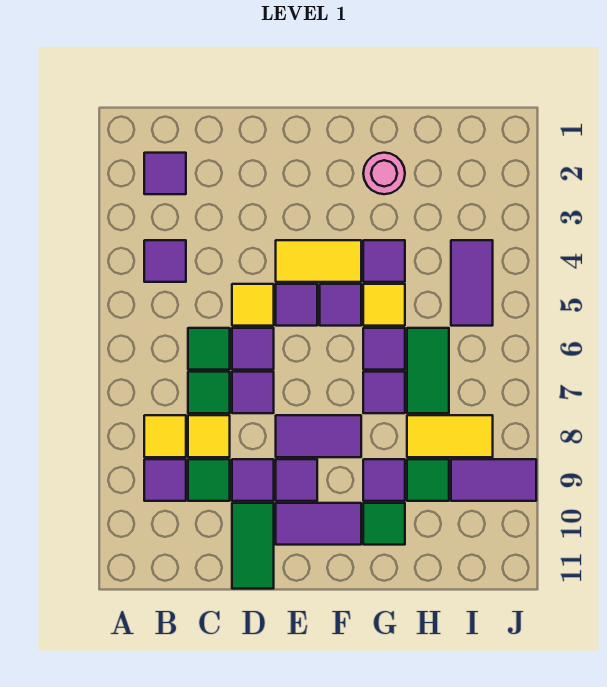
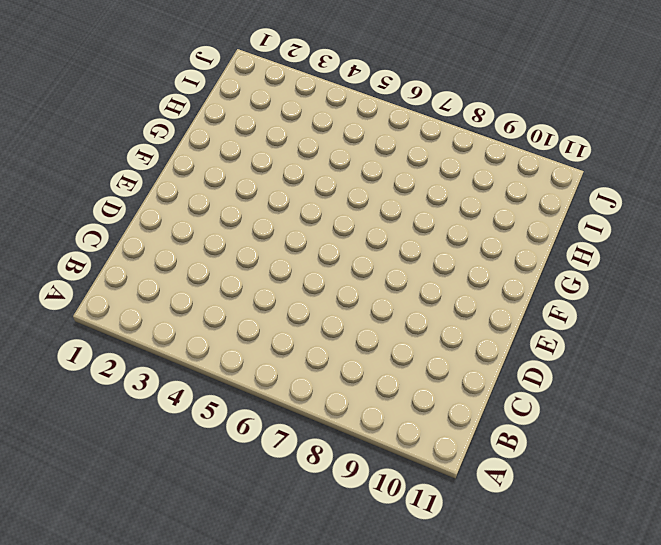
none -> purple tile B2 level 1
none -> purple tile B4 level 1
none -> yellow tile B8 level 1
none -> purple tile B9 level 1

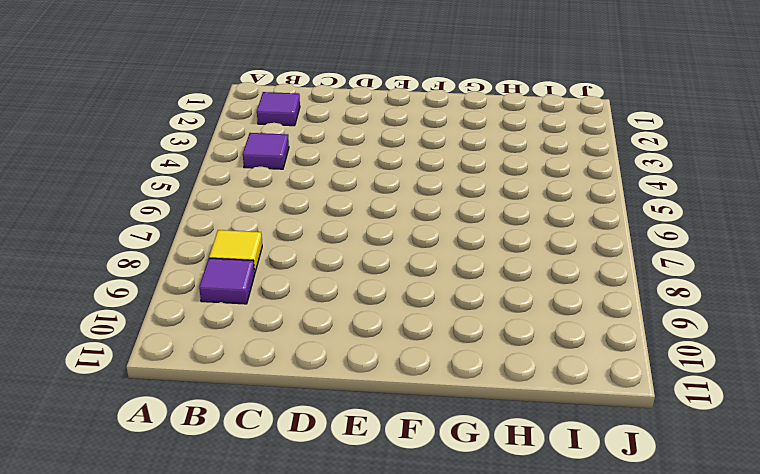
none -> green tile C6 level 1
none -> green tile C7 level 1
none -> yellow tile C8 level 1
none -> green tile C9 level 1

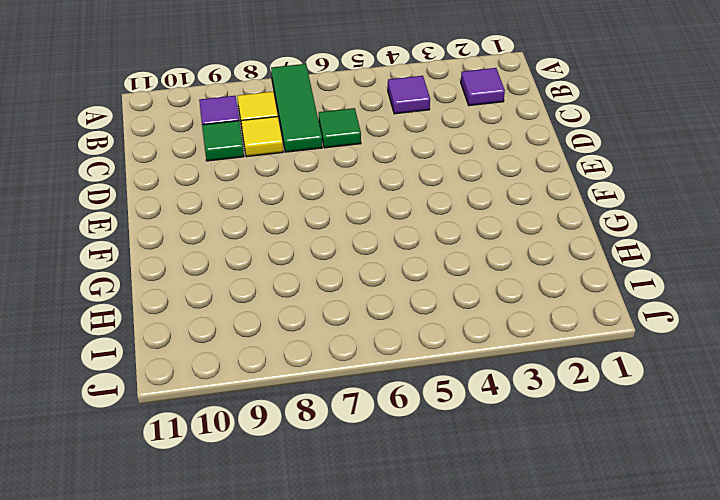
green tile A7:C7 level 1 -> green tile C7 level 1
none -> yellow tile D5 level 1
none -> purple tile D6 level 1
none -> purple tile D7 level 1
none -> purple tile D9 level 1

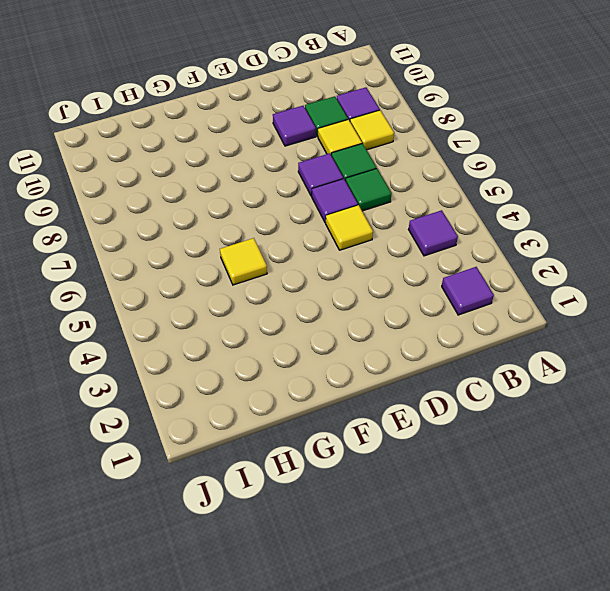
none -> green tile D10:D11 level 1
none -> yellow tile E4:F4 level 1
none -> purple tile E5 level 1
none -> purple tile E8:F8 level 1

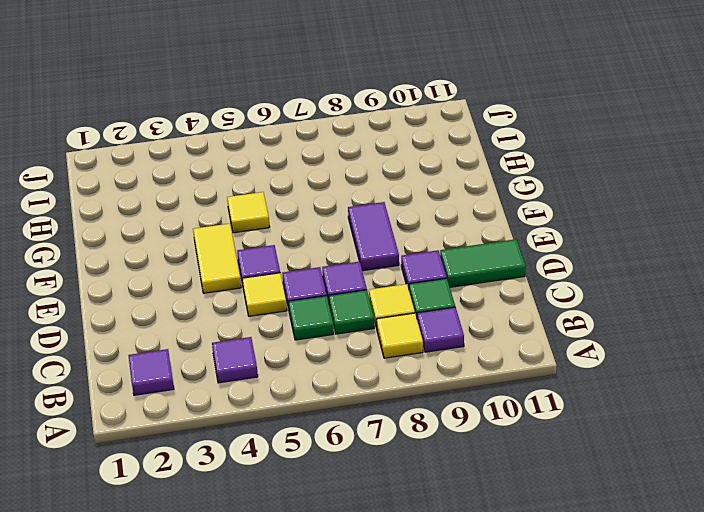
none -> purple tile E9 level 1
none -> purple tile E10:F10 level 1
none -> purple tile F5 level 1
none -> pink round brick G2 level 1

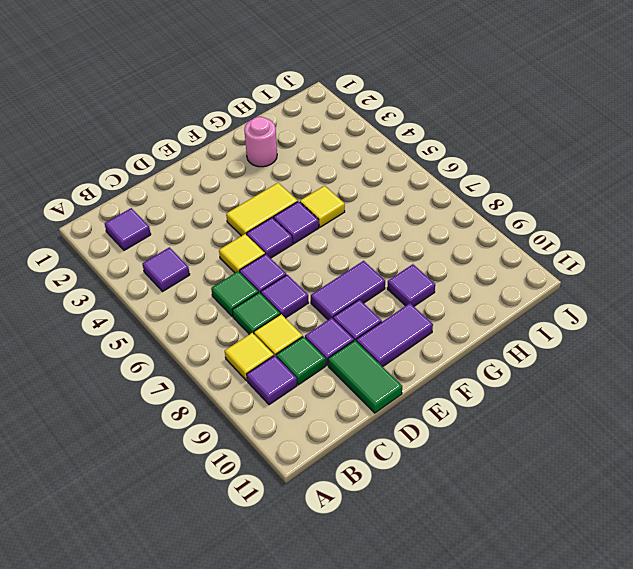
none -> purple tile G4 level 1
none -> purple tile G6 level 1
none -> purple tile G7 level 1
none -> green tile G10 level 1

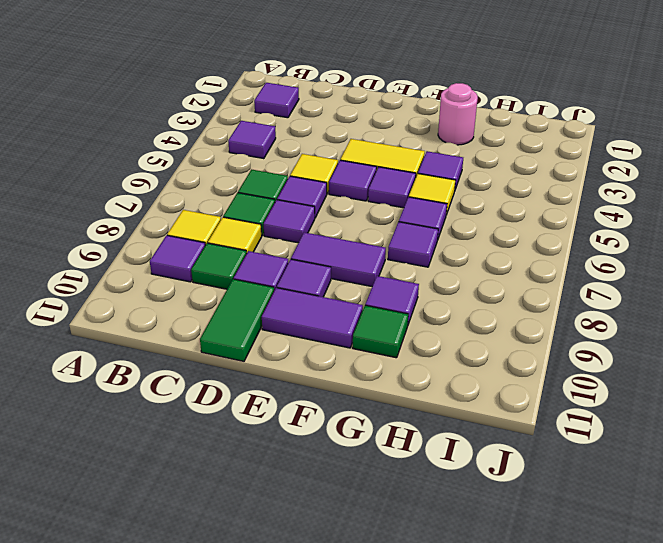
none -> green tile H6:H7 level 1
none -> yellow tile H8:I8 level 1
none -> green tile H9 level 1
none -> purple tile I4:I5 level 1

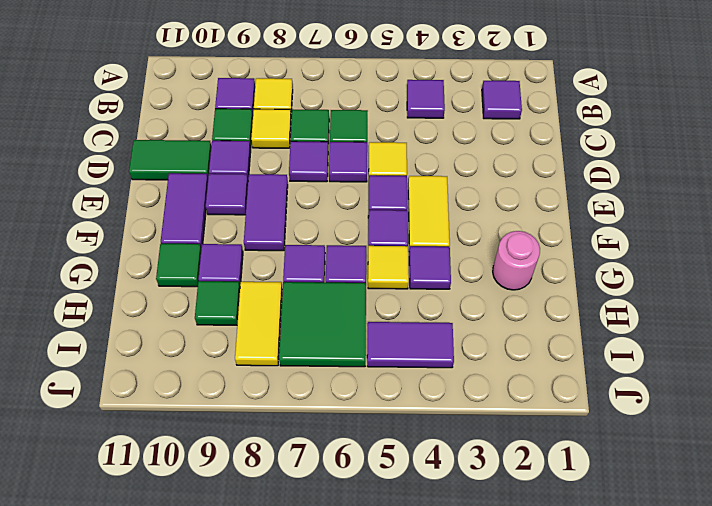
green tile H6:I7 level 1 -> green tile H6:H7 level 1
none -> purple tile I9:J9 level 1

